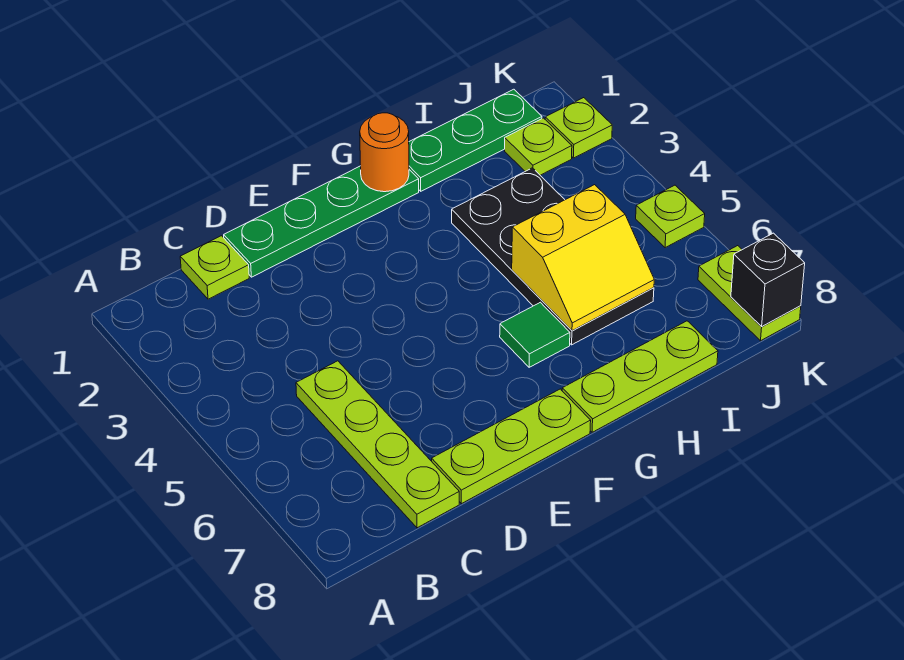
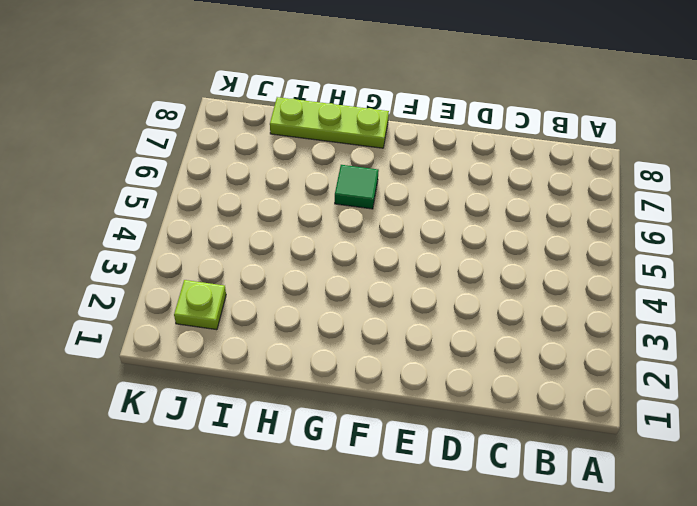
none -> lime plate C1 level 1
none -> lime plate C5:C8 level 1
none -> green plate D1:G1 level 1

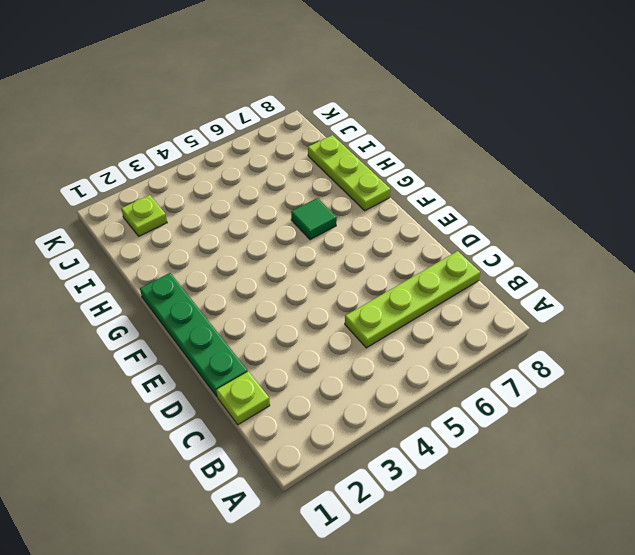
none -> lime plate D8:F8 level 1
none -> green plate H1:J1 level 1
none -> black plate H3:I6 level 1

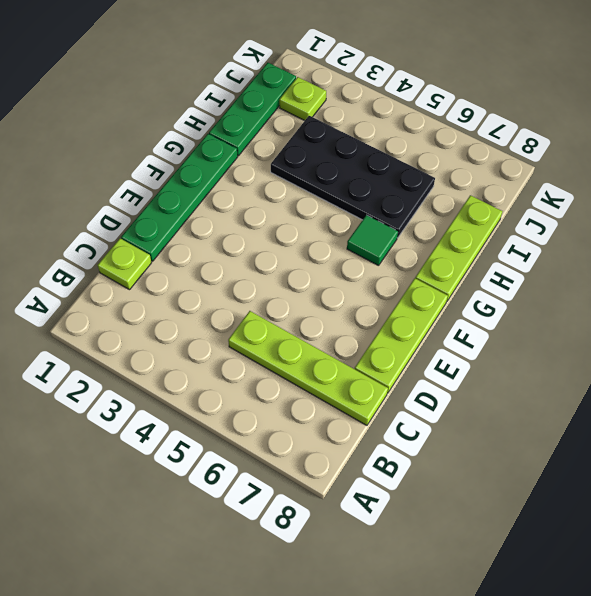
none -> lime plate K2 level 1
none -> lime plate K5 level 1
none -> lime plate K7:K8 level 1

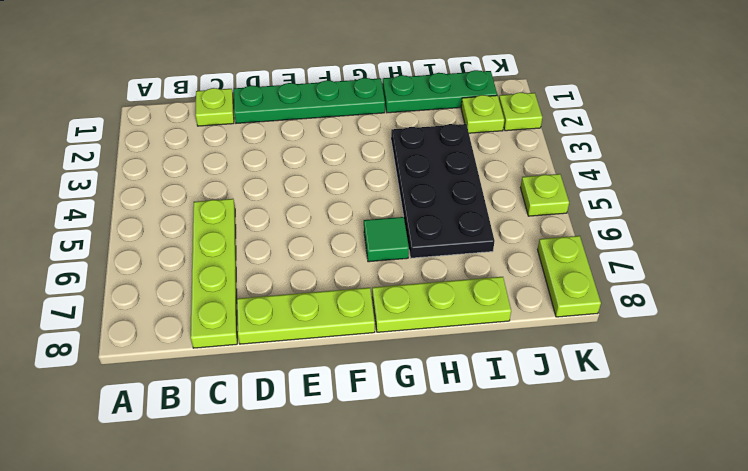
none -> orange round brick G1 level 2
none -> yellow slope H5:I6 level 2 top 5
none -> black brick K8 level 2

